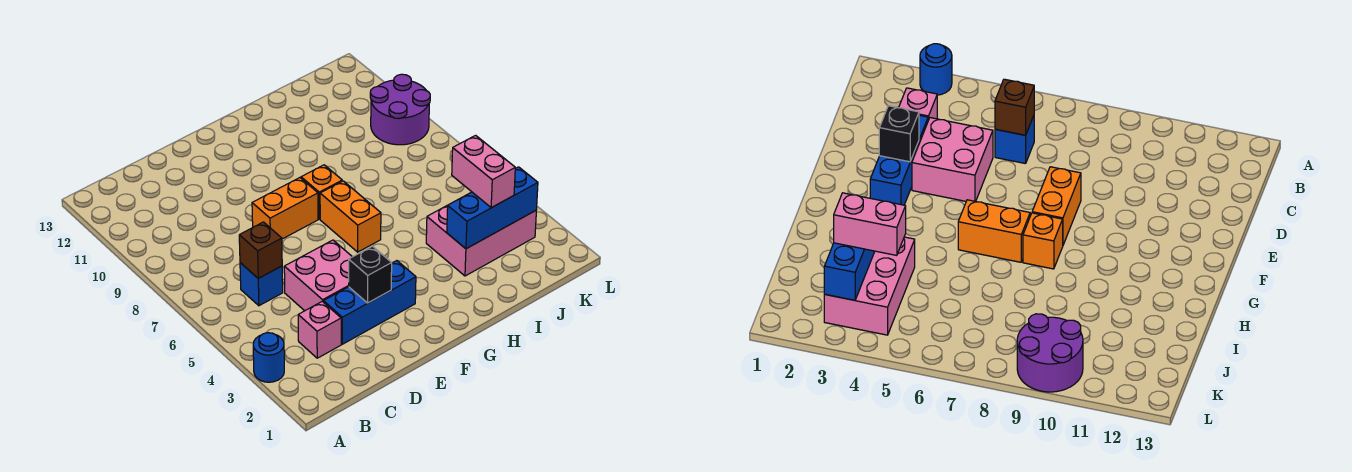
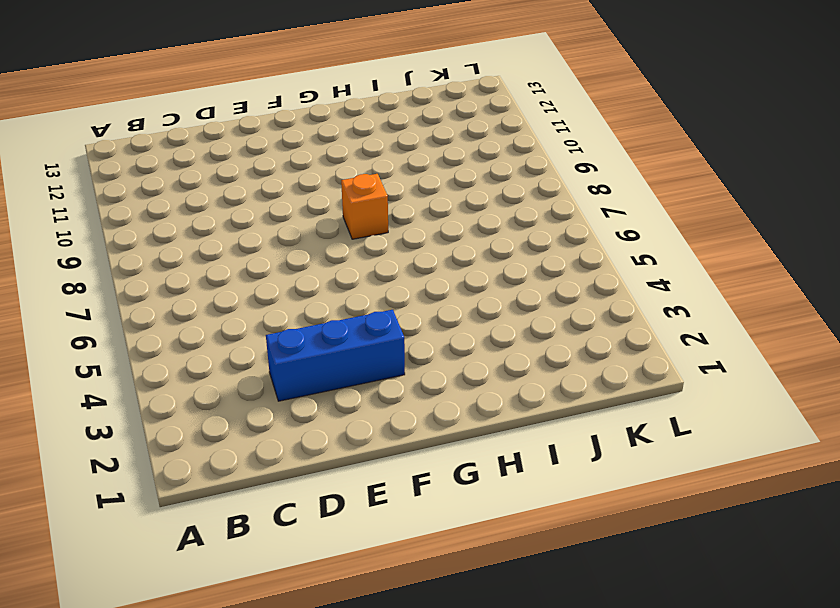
none -> blue round brick A3 level 1
none -> pink brick C3 level 1
none -> blue brick C6 level 1

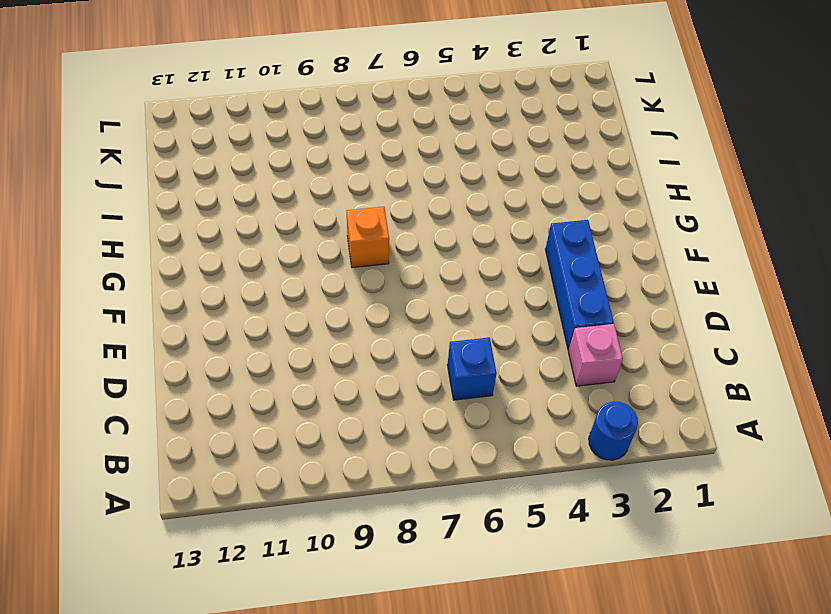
none -> pink brick D4:E5 level 1
none -> orange brick E8:F8 level 1
none -> orange brick G6:G7 level 1

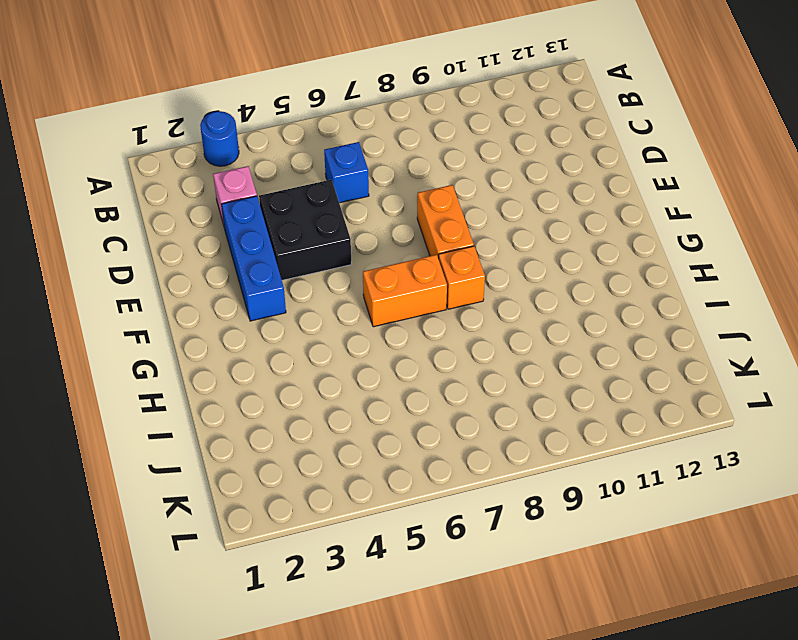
black brick D4:E5 level 1 -> pink brick D4:E5 level 1
none -> pink brick I3:K4 level 1
none -> purple round brick K9:L10 level 1
none -> brown brick C6 level 2

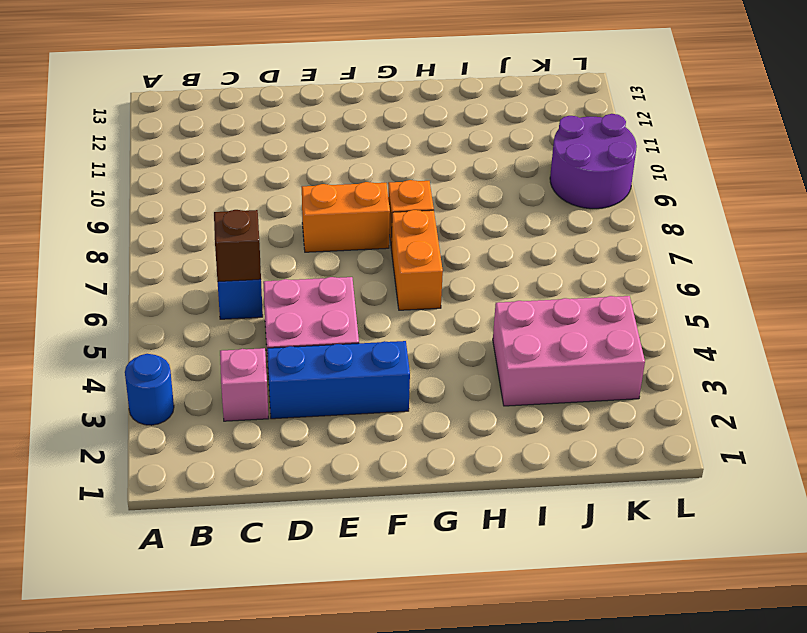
none -> black brick E3 level 2
none -> blue brick I3:K3 level 2
none -> pink brick J3:J4 level 3

